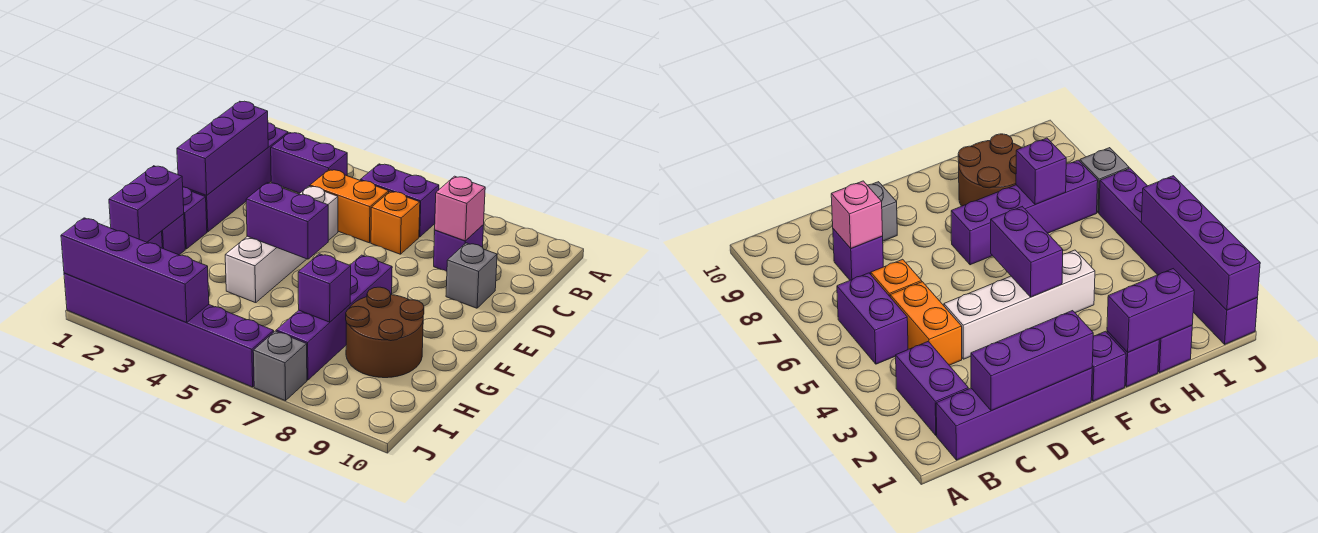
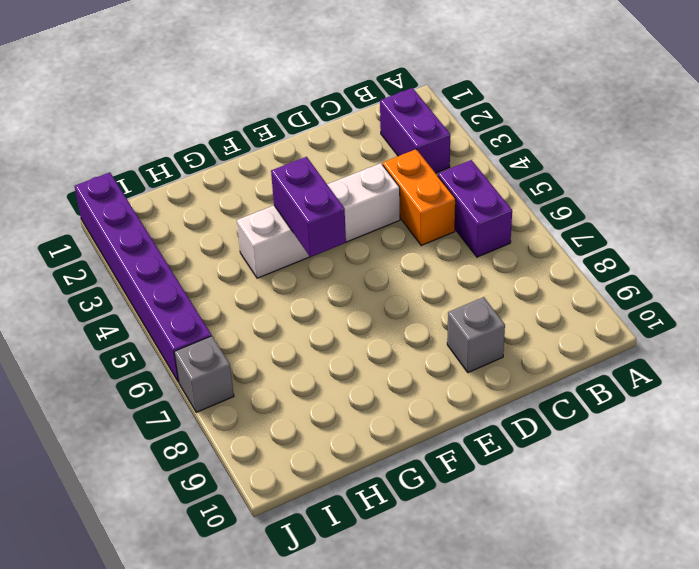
none -> purple brick B1:E1 level 1
none -> orange brick C6 level 1
none -> purple brick C8 level 1

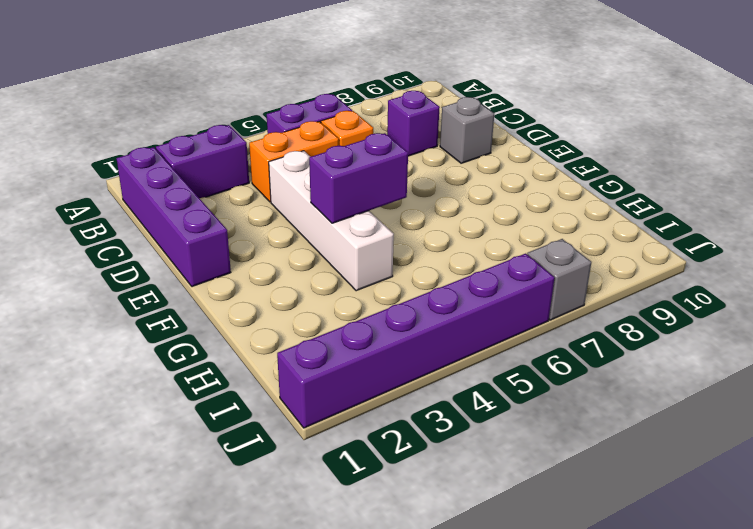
none -> purple brick F1 level 1
none -> purple brick F7:I7 level 1
none -> purple brick G1 level 1

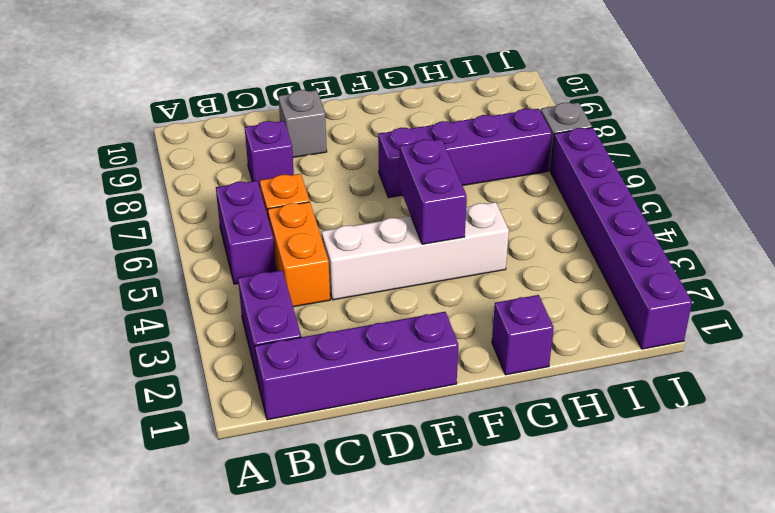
none -> purple brick F1 level 1
none -> brown round brick G8:H9 level 1
none -> purple brick H1 level 1

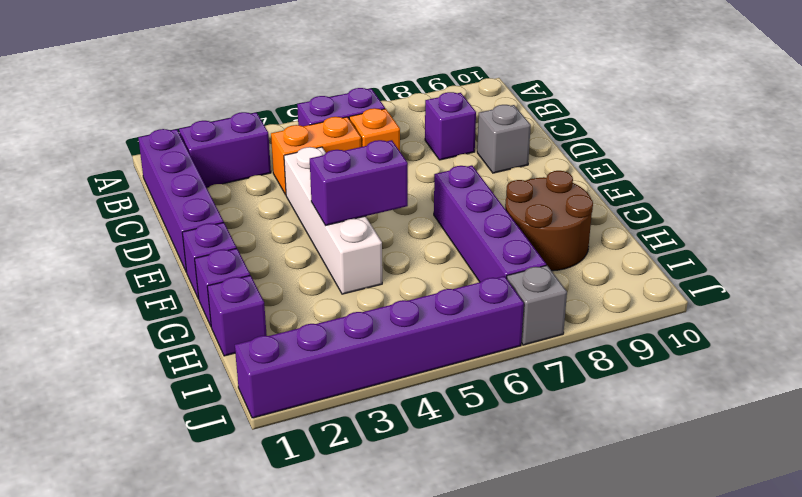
none -> purple brick C1:E1 level 2
none -> pink brick C8 level 2
none -> purple brick G1:H1 level 2

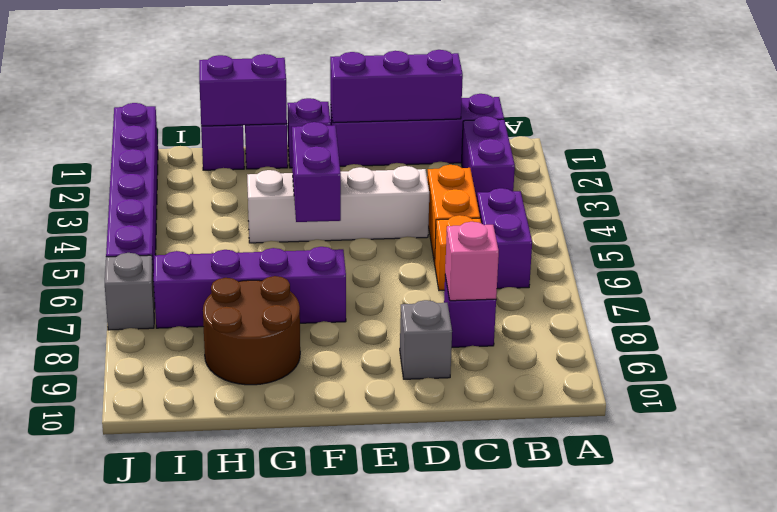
none -> purple brick H7 level 2
none -> purple brick J1:J4 level 2

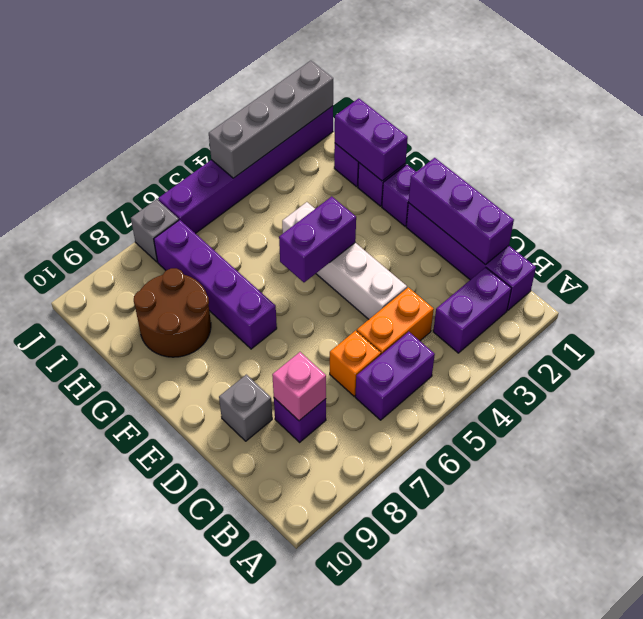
grey brick J1:J4 level 2 -> purple brick J1:J4 level 2
none -> purple brick H7 level 2

